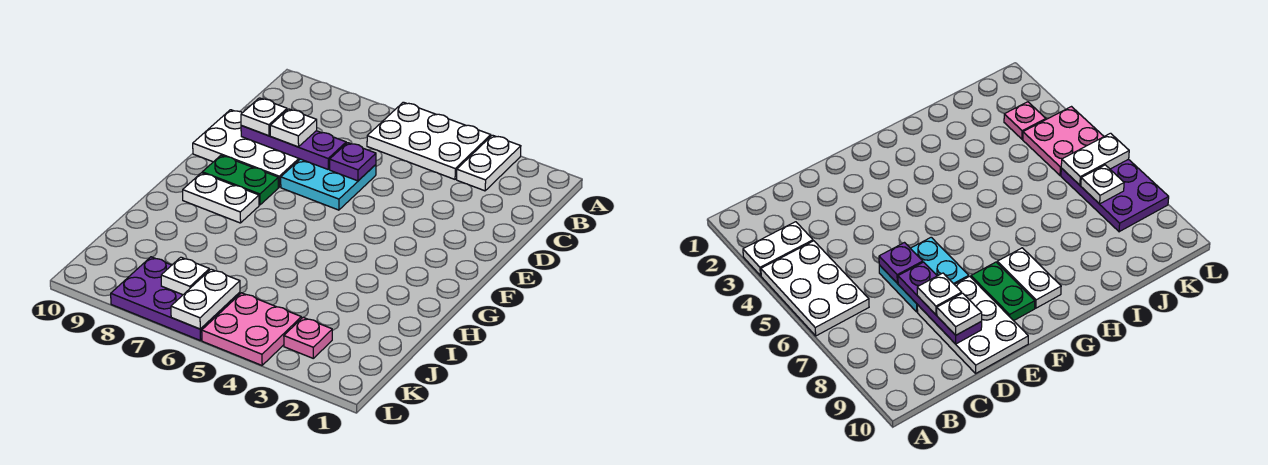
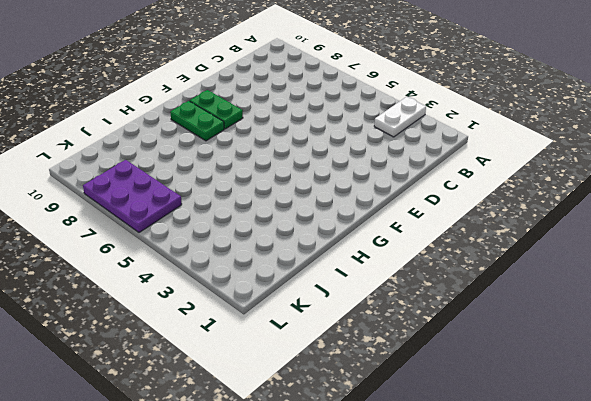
green plate G8:G9 level 1 -> white plate G8:G9 level 1
none -> white plate A4:B6 level 1
none -> cyan plate D6:E7 level 1
none -> white plate D8:E10 level 1

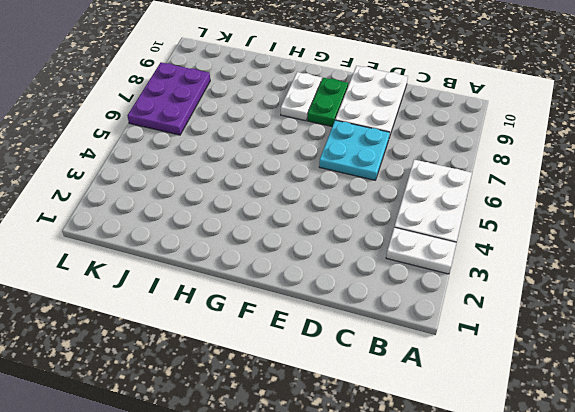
none -> pink plate K3 level 1
none -> pink plate K4:L5 level 1
none -> purple plate D6 level 2

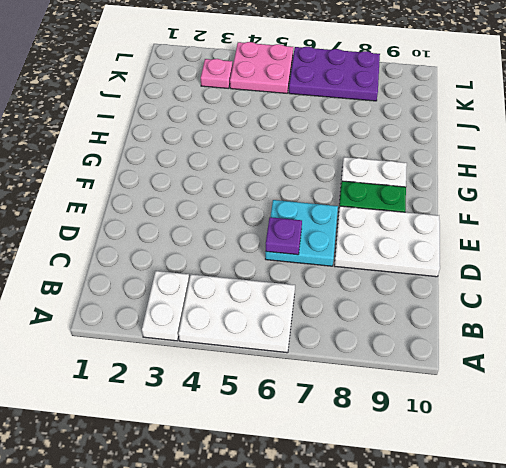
none -> purple plate D7:D9 level 2
none -> white plate K6:L6 level 2
none -> white plate K7 level 2

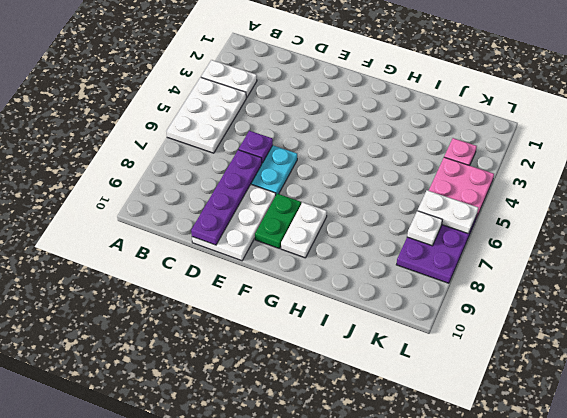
purple plate D7:D10 level 2 -> purple plate D7:D9 level 2
none -> white plate D8 level 3
none -> white plate D9 level 3

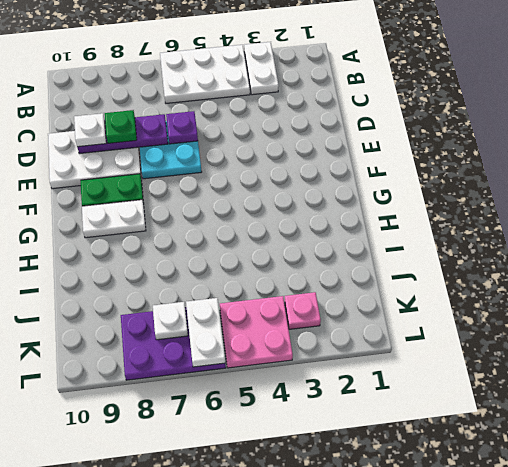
green plate D8 level 3 -> white plate D8 level 3

